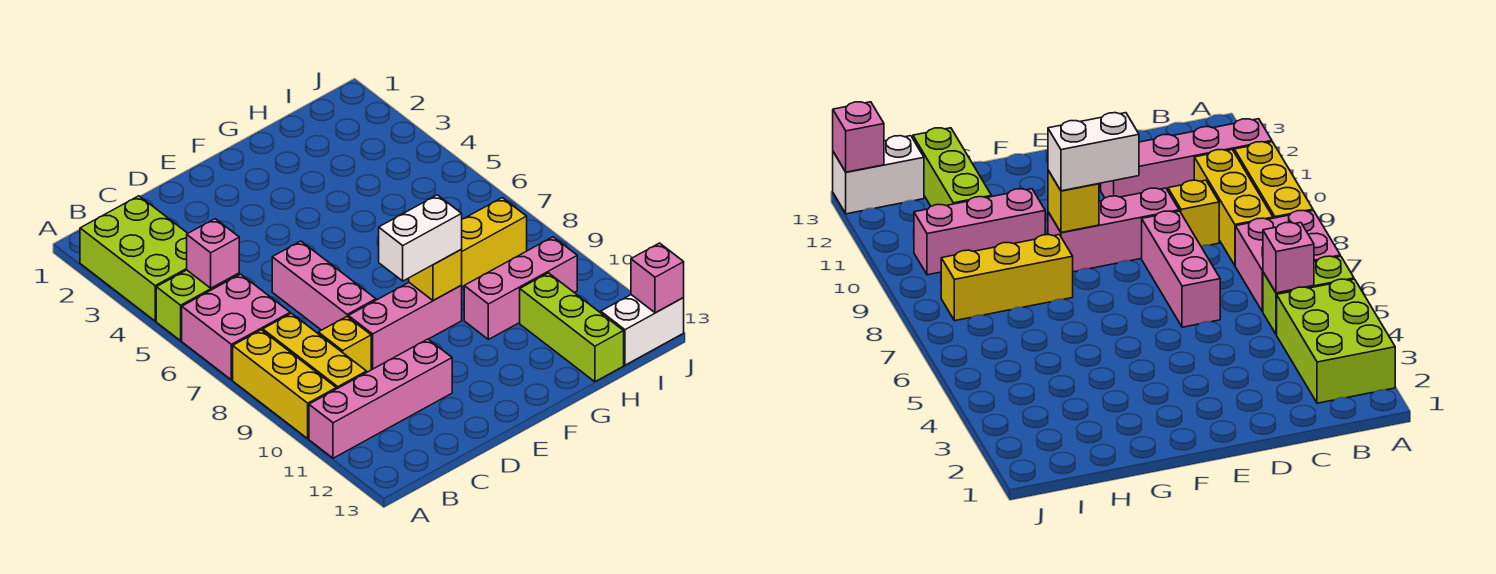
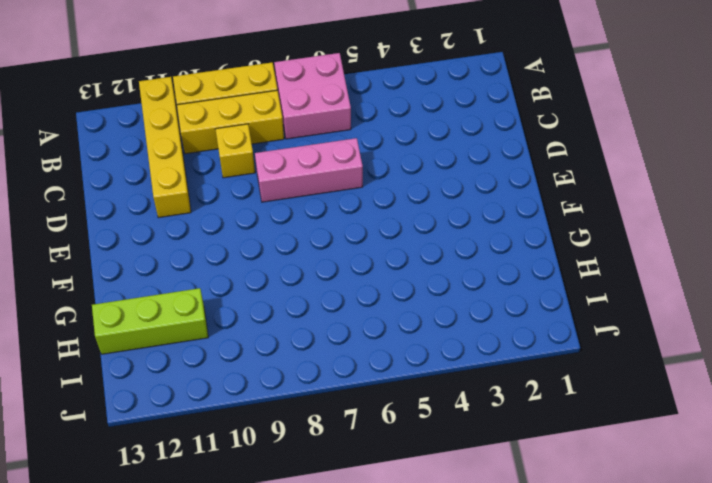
yellow brick A11:D11 level 1 -> pink brick A11:D11 level 1
none -> lime brick A2:B4 level 1
none -> lime brick A5:B5 level 1
none -> pink brick D9:F9 level 1

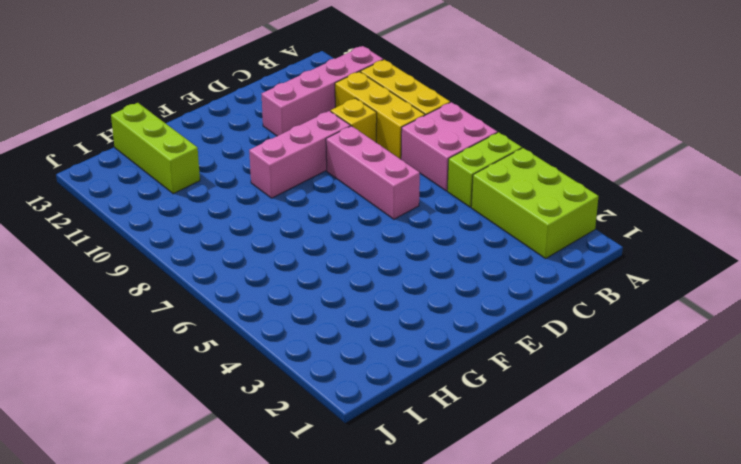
none -> yellow brick G8:I8 level 1
none -> pink brick G10:I10 level 1
none -> white brick I13:J13 level 1

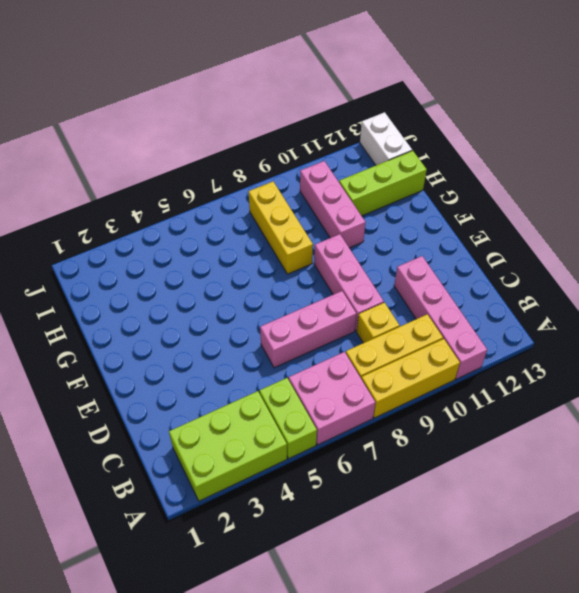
none -> pink brick B5 level 2
none -> yellow brick F9 level 2
none -> pink brick J13 level 2

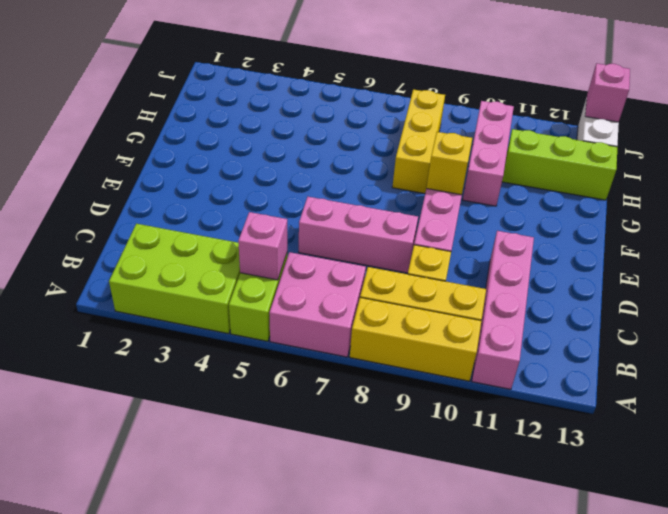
none -> white brick E9:F9 level 3

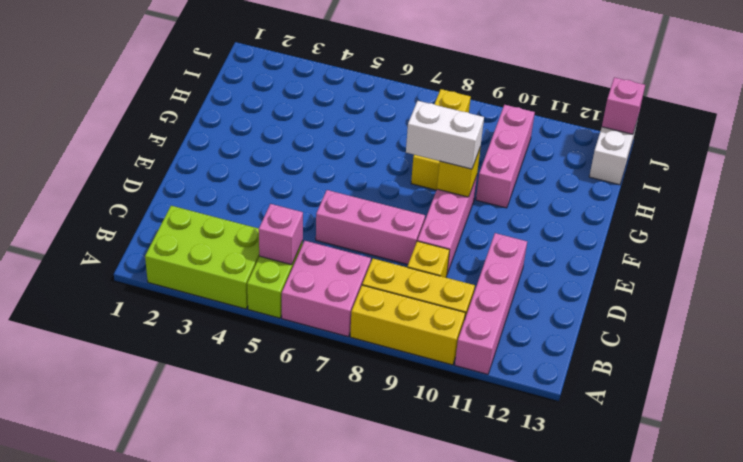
white brick F8:F9 level 3 -> white brick E9:F9 level 3
none -> lime brick H11:H13 level 1

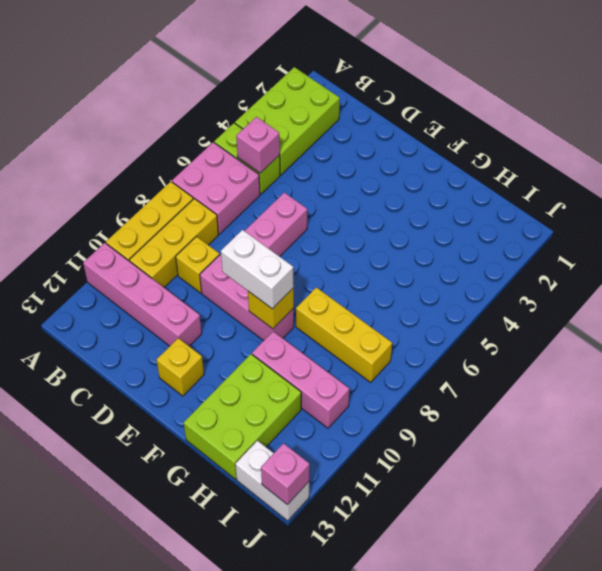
yellow brick E12 level 1 -> none
lime brick G11:H13 level 1 -> lime brick H11:H13 level 1

